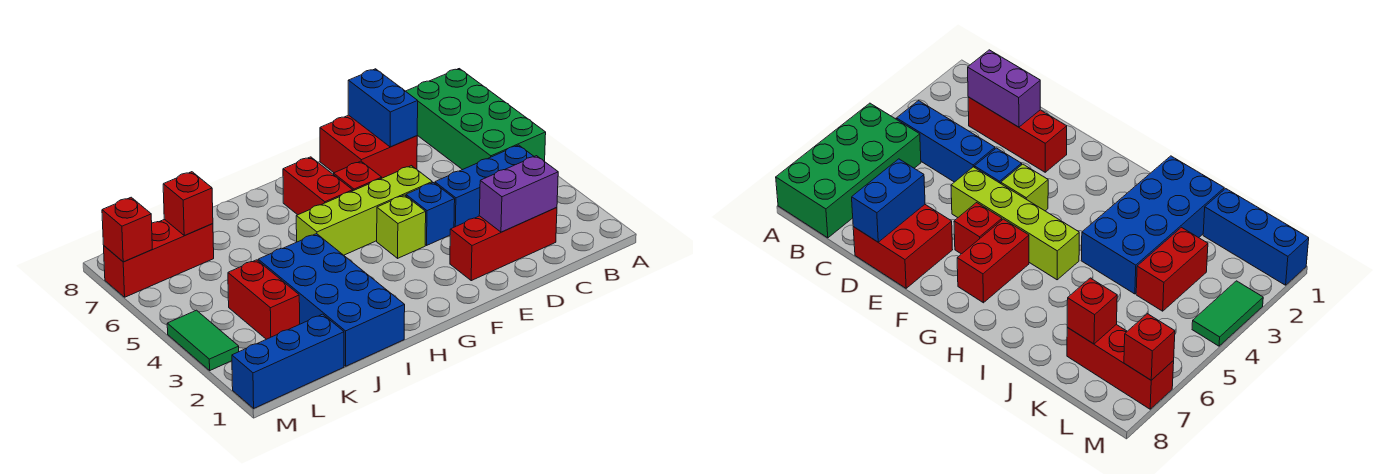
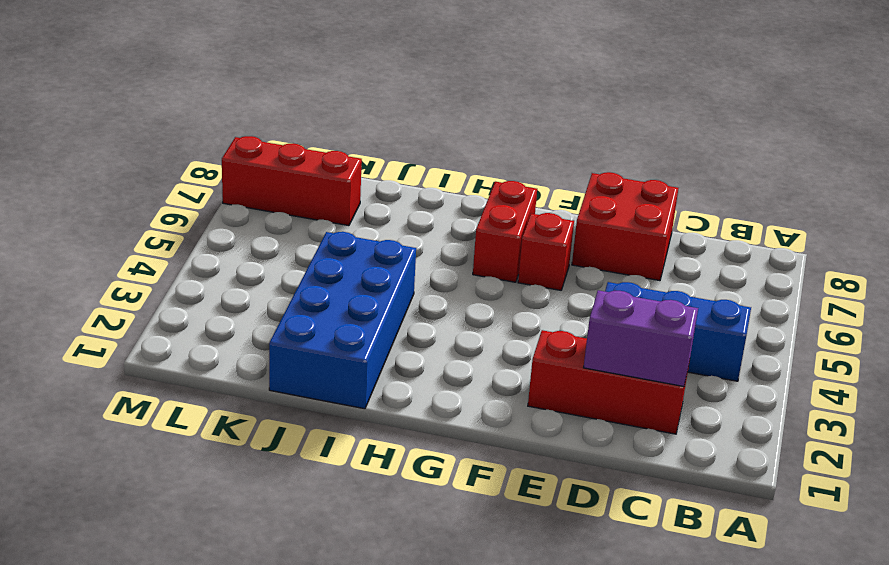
none -> green brick A5:B8 level 1
none -> blue brick E4 level 1
none -> lime brick E5:H5 level 1

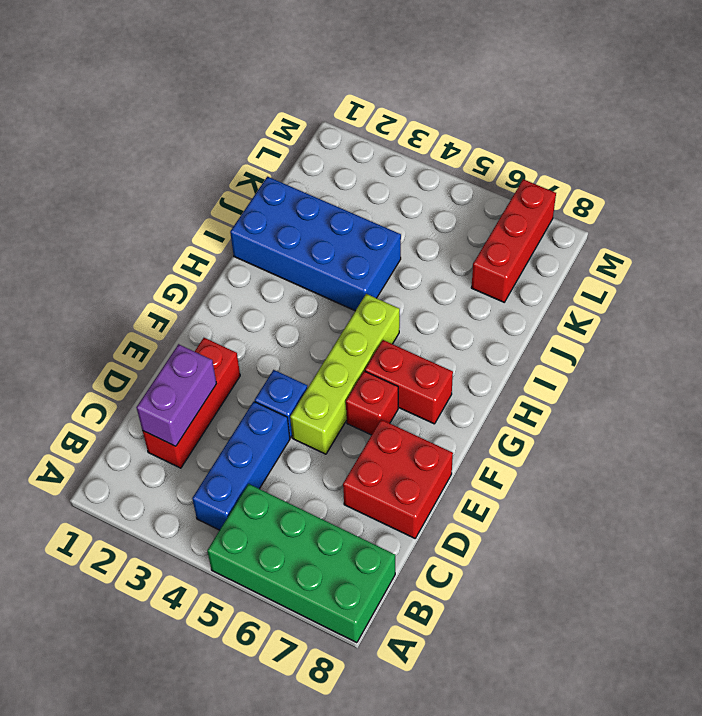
none -> lime brick F4 level 1
none -> blue brick K1:M1 level 1
none -> red brick K3:K4 level 1

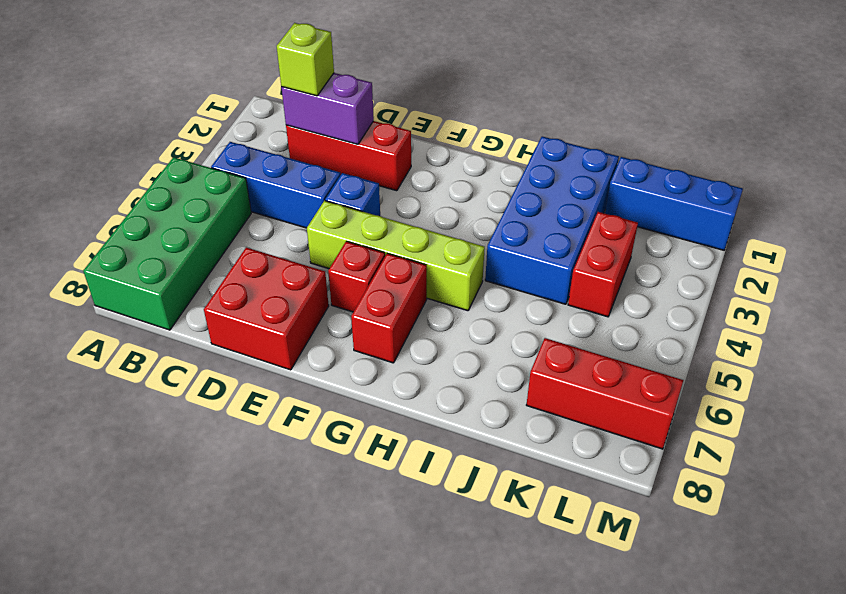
lime brick C2 level 3 -> lime brick F4 level 1
none -> green tile M3:M4 level 1
none -> blue brick D7:D8 level 2
none -> red brick K7 level 2

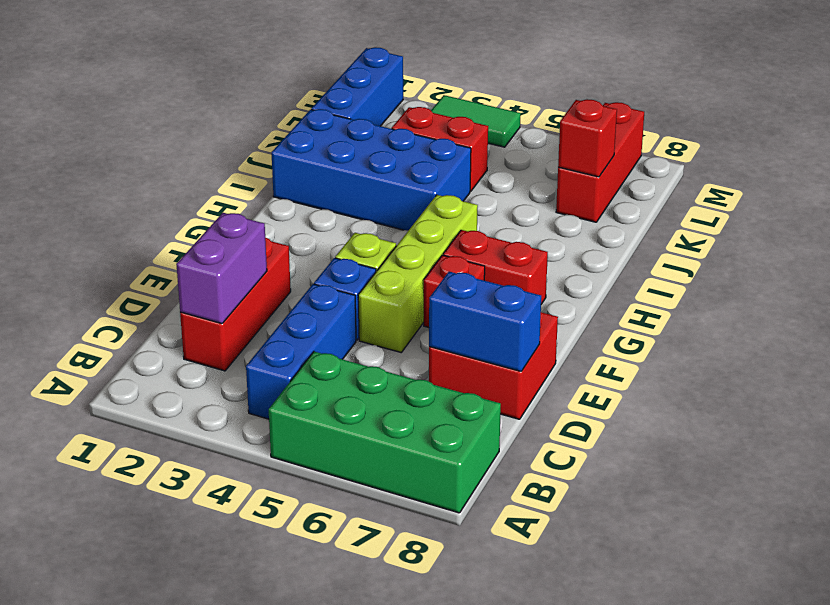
none -> red brick M7 level 2

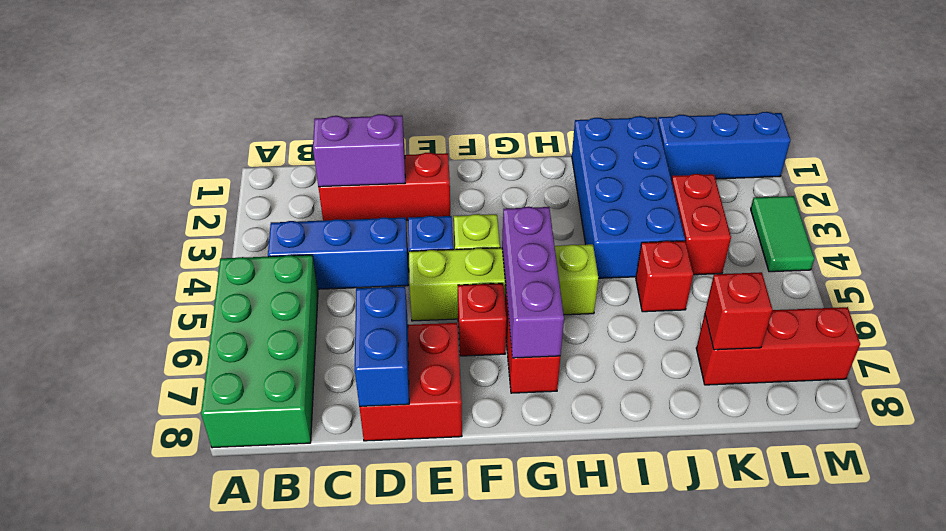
purple brick G5:G7 level 2 -> none
red brick J5 level 1 -> red brick M7 level 2

